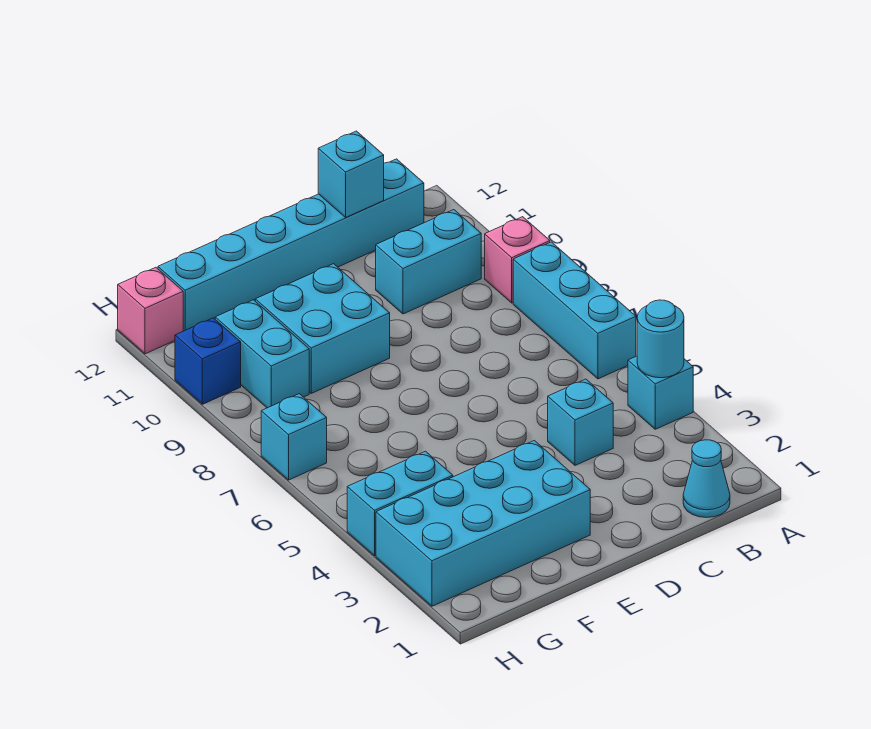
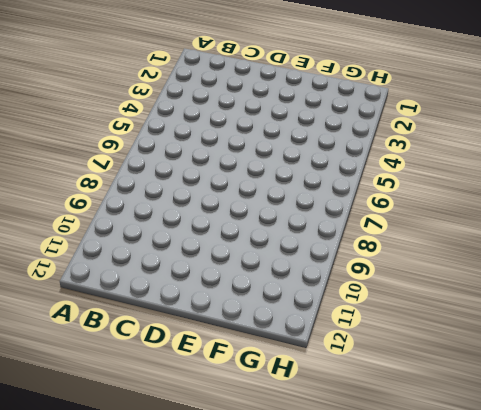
none -> cyan brick A4 level 1
none -> cyan brick A6:A8 level 1
none -> pink brick A9 level 1

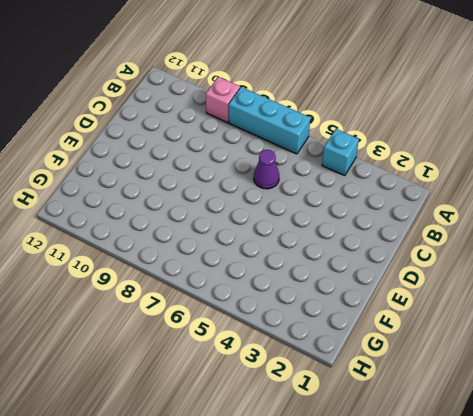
purple cone C6 level 1 -> none
none -> cyan cone B1 level 1
none -> cyan brick B10:C10 level 1
none -> cyan brick B12:G12 level 1

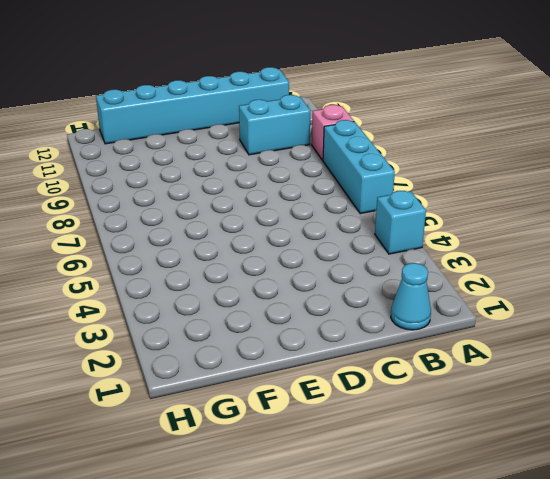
none -> cyan brick C4 level 1
none -> cyan brick E2:H3 level 1
none -> cyan brick E9:F10 level 1

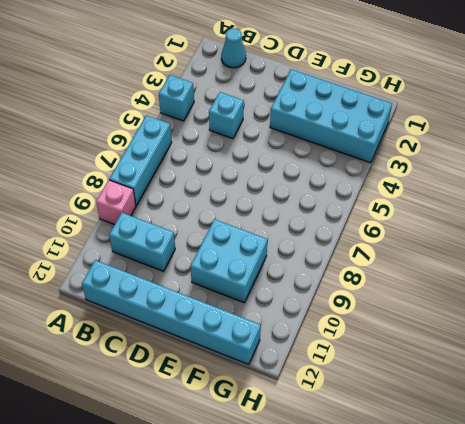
none -> cyan brick G4:H4 level 1
none -> cyan brick G9:G10 level 1
none -> cyan brick H7 level 1

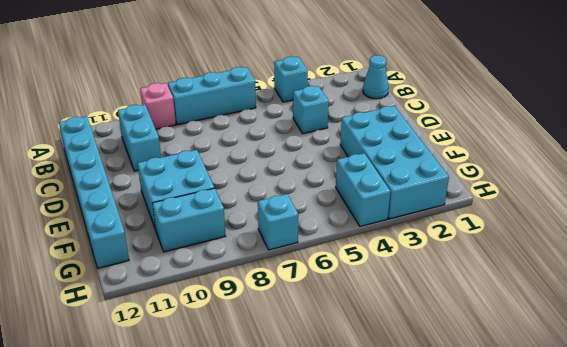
none -> blue brick H10 level 1
none -> pink brick H12 level 1
none -> cyan round brick A4 level 2

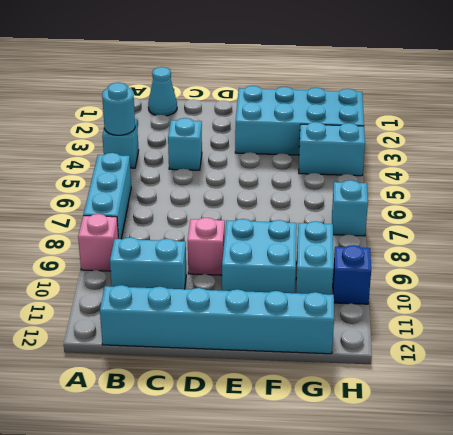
pink brick D9 level 1 -> pink brick H12 level 1
none -> cyan brick C12 level 2

